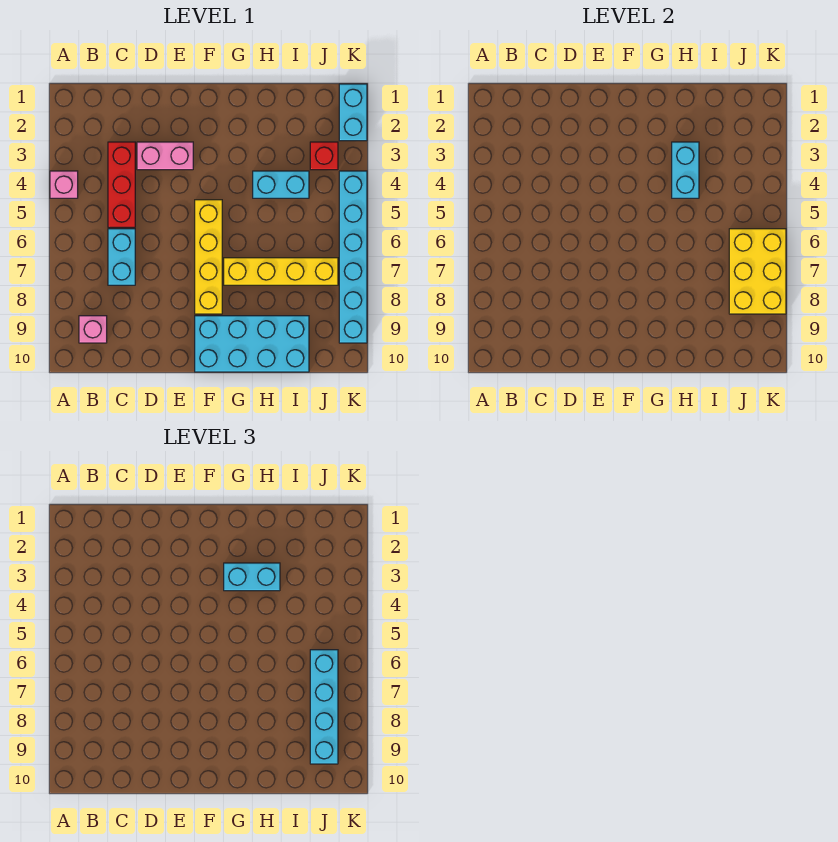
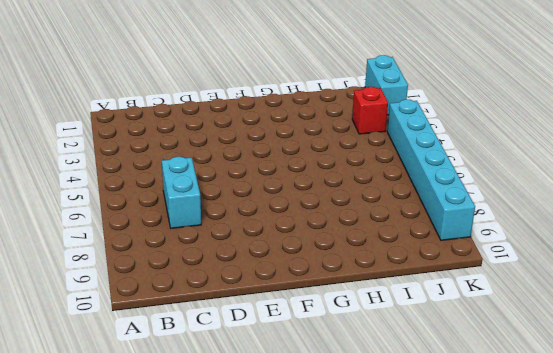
none -> pink brick A4 level 1
none -> pink brick B9 level 1
none -> red brick C3:C5 level 1

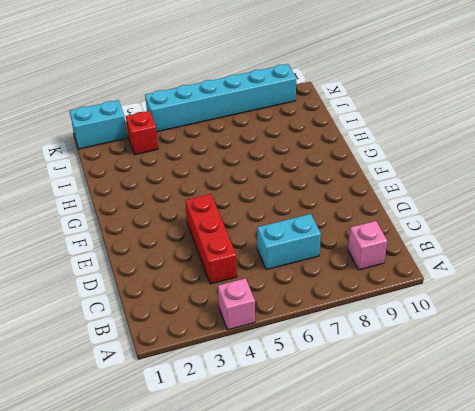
red brick C4:E4 level 1 -> red brick C3:C5 level 1
none -> pink brick D3:E3 level 1
none -> yellow brick F5:F8 level 1
none -> cyan brick F9:I10 level 1

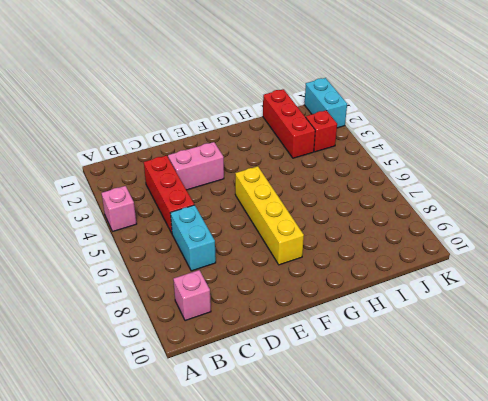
red brick I1:I3 level 1 -> none
none -> cyan brick F9:I10 level 1
none -> yellow brick G7:J7 level 1
none -> cyan brick H4:I4 level 1

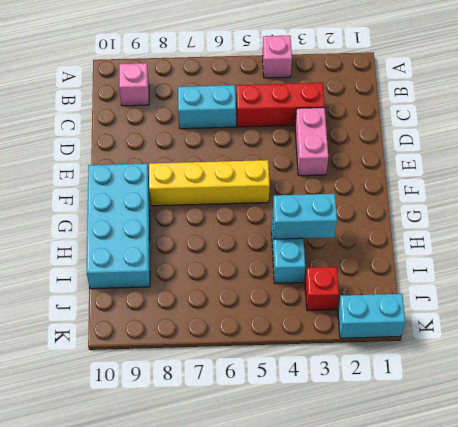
none -> yellow brick G7:J7 level 1
none -> cyan brick K4:K9 level 1
none -> yellow brick J6:K8 level 2

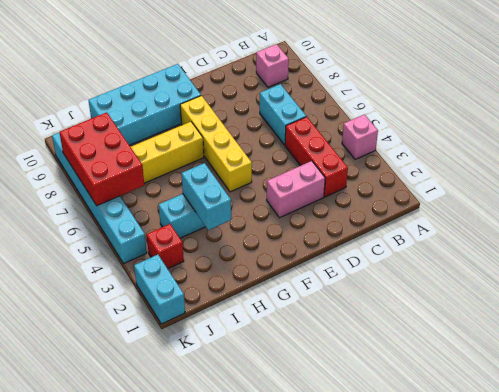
red brick J6:K8 level 2 -> yellow brick J6:K8 level 2
none -> cyan brick G3:H3 level 3
none -> cyan brick J6:J9 level 3

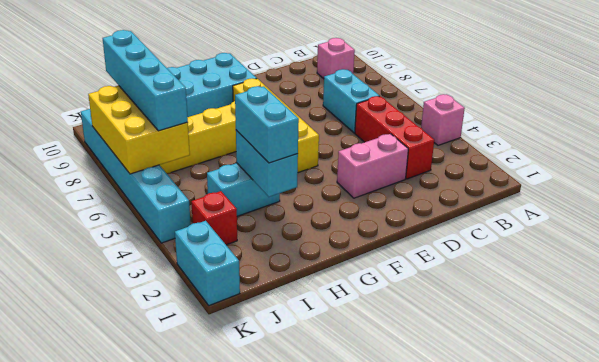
cyan brick H3:H4 level 3 -> cyan brick G3:H3 level 3

